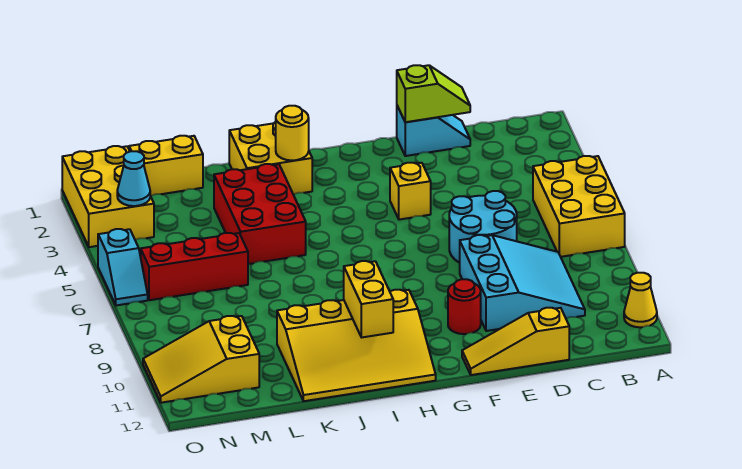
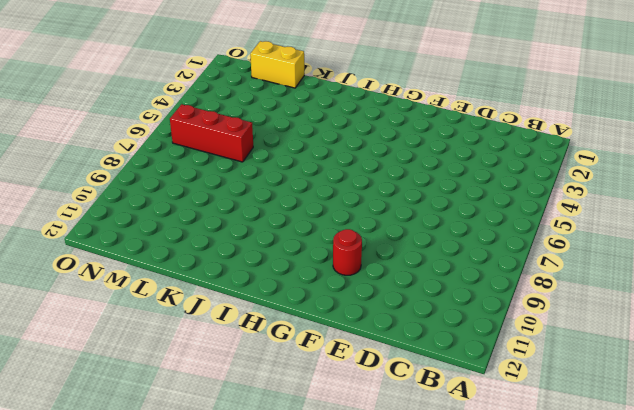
none -> yellow brick A5:B7 level 1
none -> yellow cone A11 level 1
none -> cyan slope C8:E10 level 1 top E

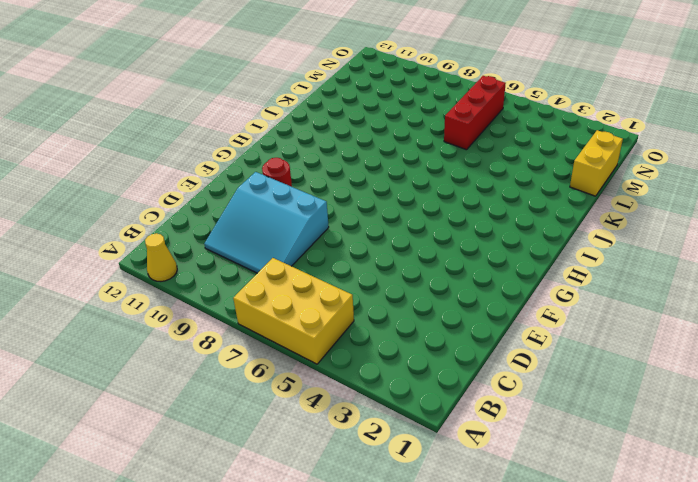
none -> cyan slope D1:E1 level 1 top E
none -> cyan round brick D6:E7 level 1
none -> yellow slope D12:F12 level 1 top D

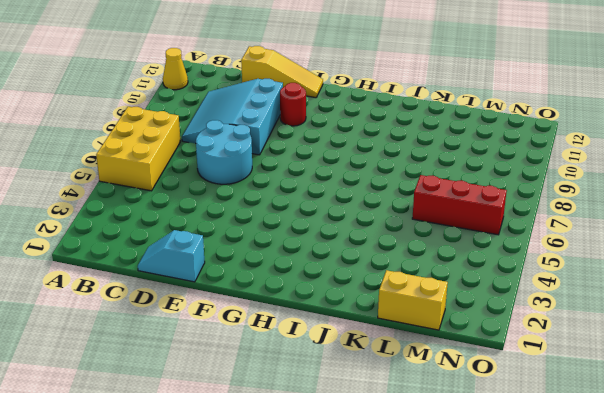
none -> yellow brick F4 level 1
none -> yellow slope H10:K12 level 1 top 10
none -> yellow brick I1:J2 level 1

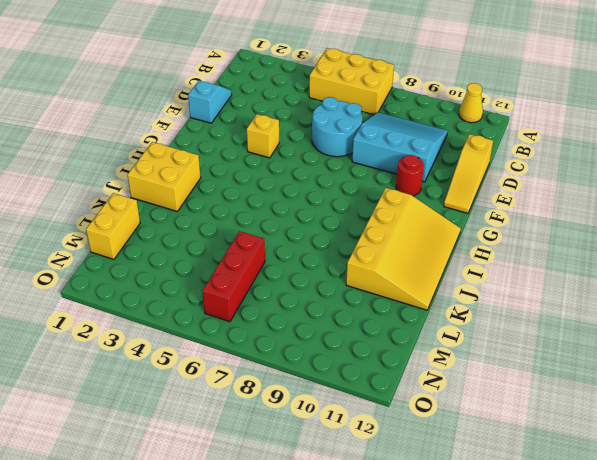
none -> red brick J3:K5 level 1
none -> yellow slope M10:O11 level 1 top M
none -> yellow brick N1:O3 level 1

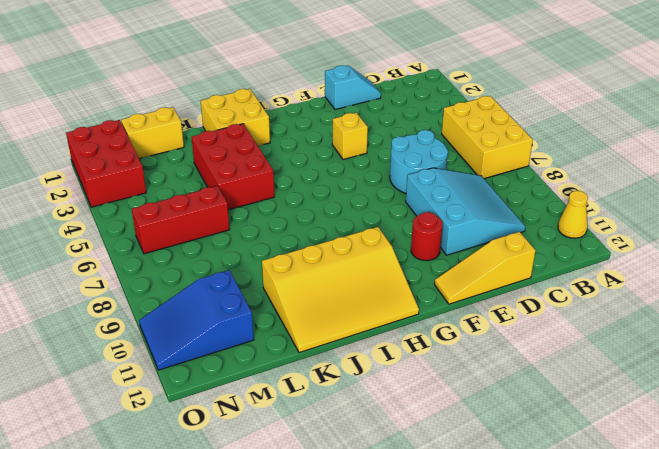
blue slope M10:O11 level 1 top M -> yellow slope M10:O11 level 1 top M
red brick N1:O3 level 1 -> yellow brick N1:O3 level 1
none -> cyan slope O5:O6 level 1 top 5
none -> lime slope D1:E1 level 2 top E
none -> yellow round brick I2 level 2

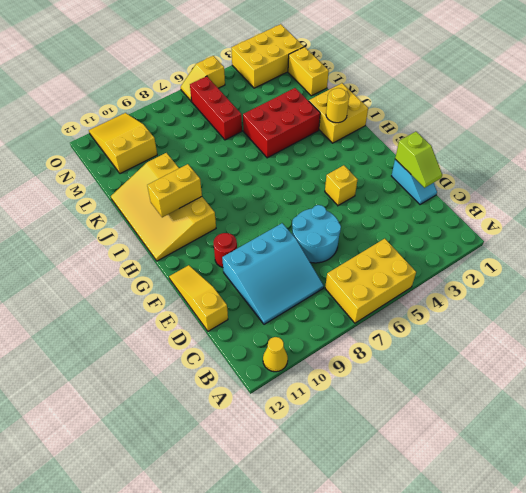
yellow slope O5:O6 level 1 top 5 -> cyan slope O5:O6 level 1 top 5
none -> cyan cone N3 level 2

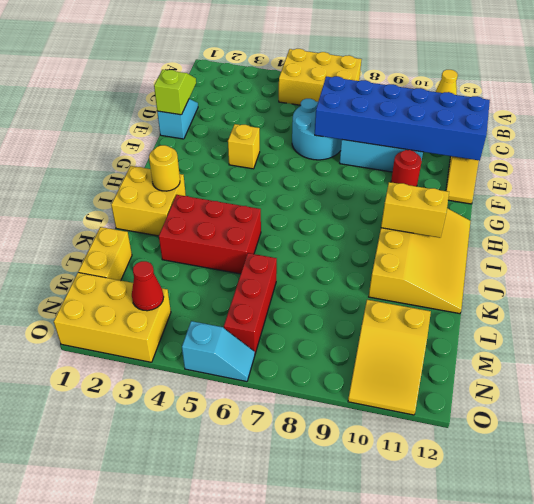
blue brick D7:E12 level 2 -> none
red cone N3 level 2 -> cyan cone N3 level 2

